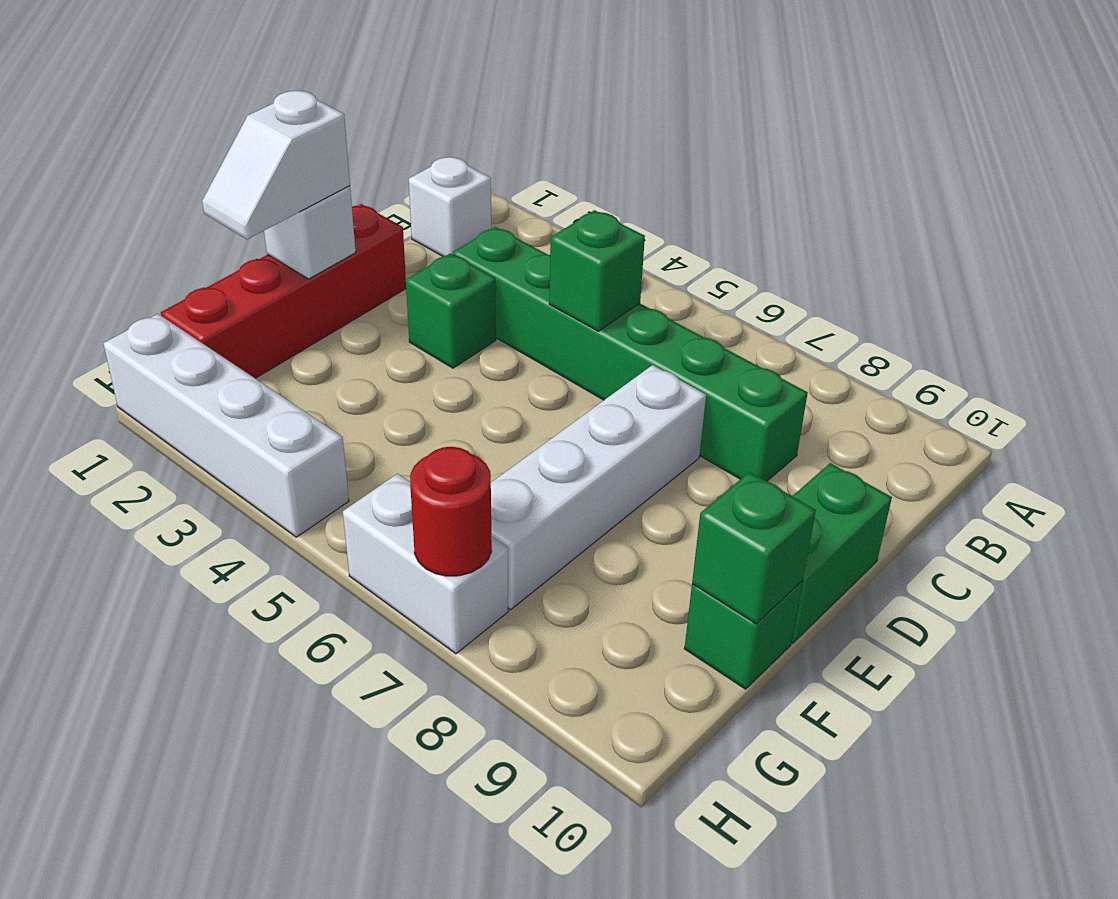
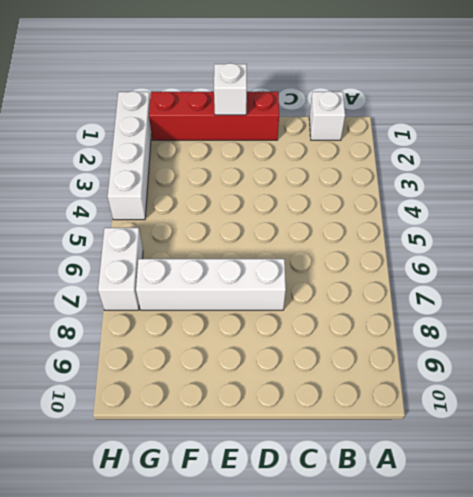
none -> green brick C3:C8 level 1
none -> green brick D3 level 1
none -> green brick D10:E10 level 1

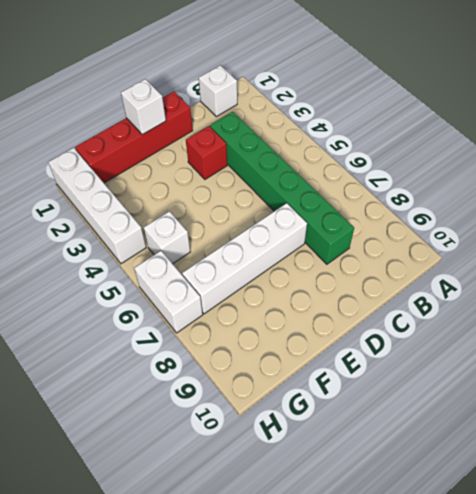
red brick D3 level 1 -> green brick D3 level 1
white brick G5 level 1 -> none
none -> green brick D10:E10 level 1
none -> green brick F10 level 1
none -> green brick C5 level 2

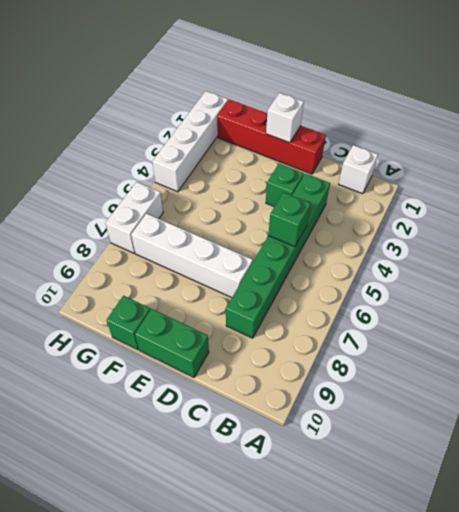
none -> green brick F10 level 2
none -> red round brick H7 level 2
none -> white slope E1:F1 level 3 top E

